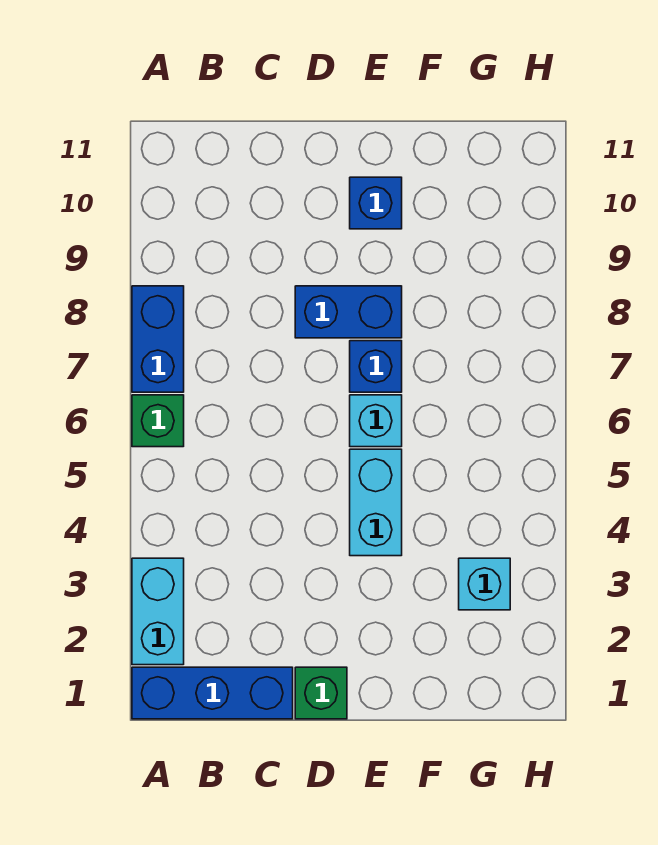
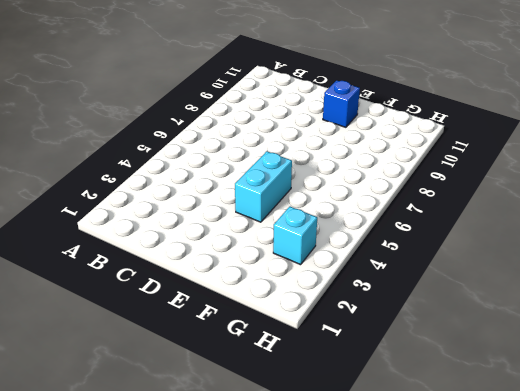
none -> blue brick A1:C1 level 1
none -> cyan brick A2:A3 level 1

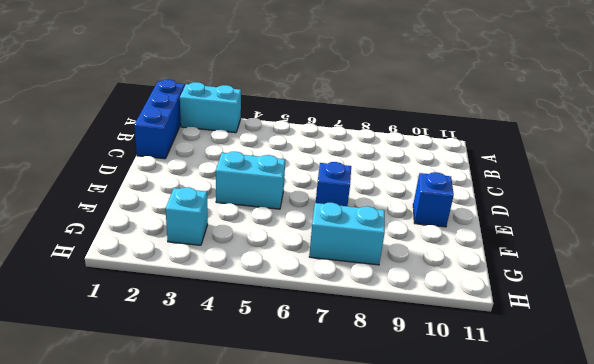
cyan brick G7:G8 level 1 -> none
none -> green brick A6 level 1
none -> blue brick A7:A8 level 1

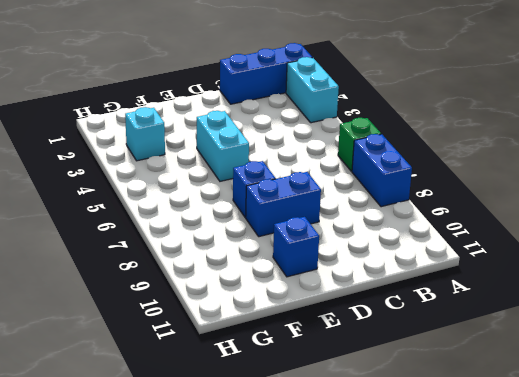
none -> green brick D1 level 1
none -> cyan brick E6 level 1

